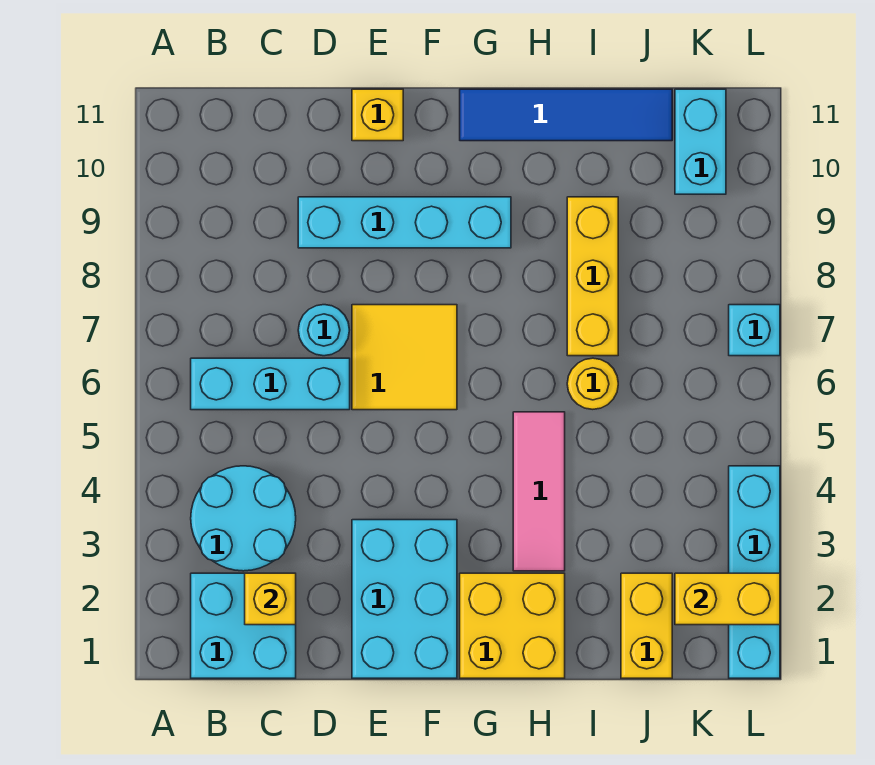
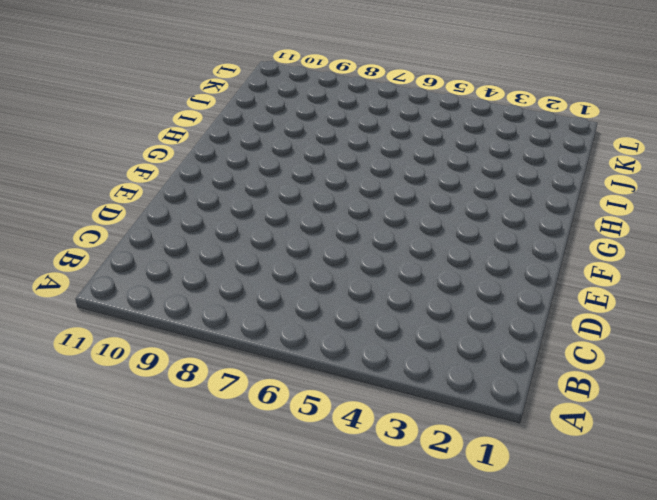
none -> cyan brick B1:C2 level 1
none -> cyan round brick B3:C4 level 1
none -> cyan brick B6:D6 level 1

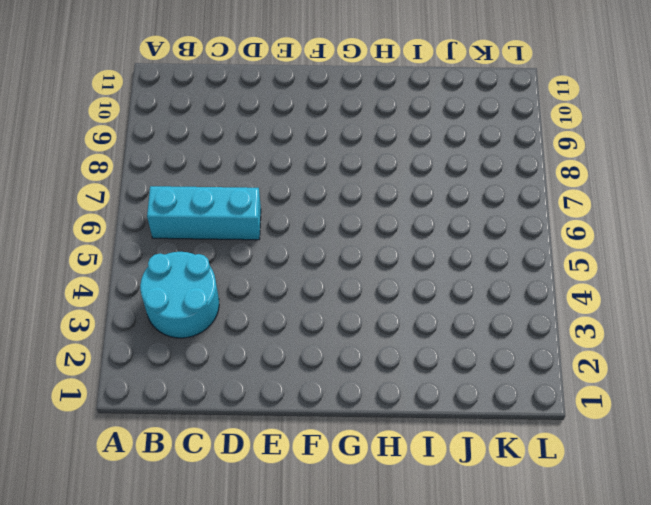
none -> cyan brick B1:C2 level 1
none -> cyan round brick D7 level 1
none -> cyan brick D9:G9 level 1

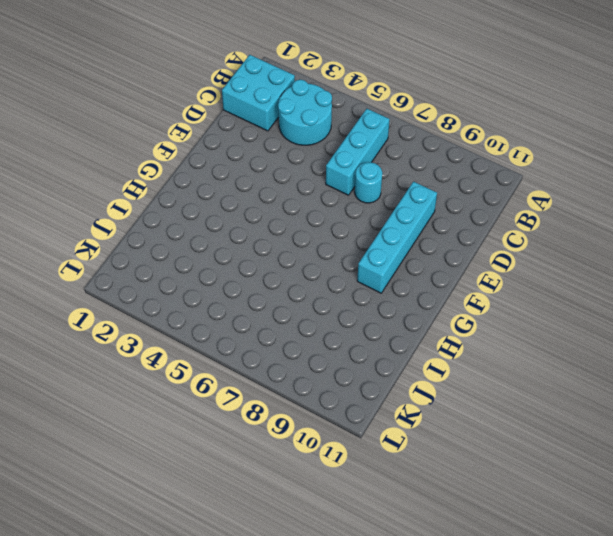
none -> cyan brick E1:F3 level 1
none -> yellow tile E6:F7 level 1
none -> yellow brick E11 level 1

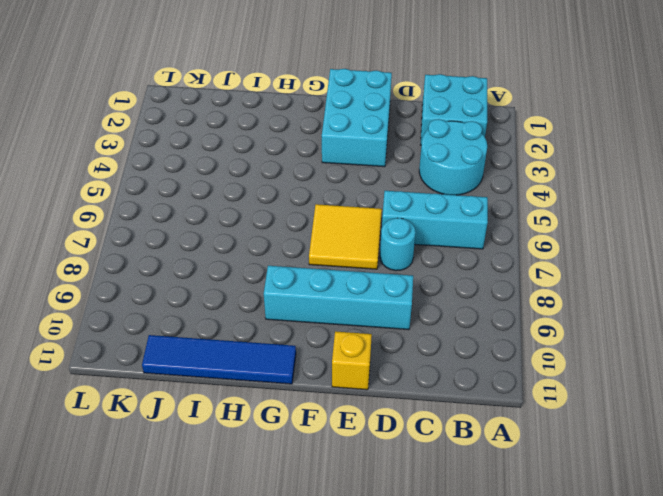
none -> yellow brick G1:H2 level 1
none -> pink tile H3:H5 level 1
none -> yellow round brick I6 level 1

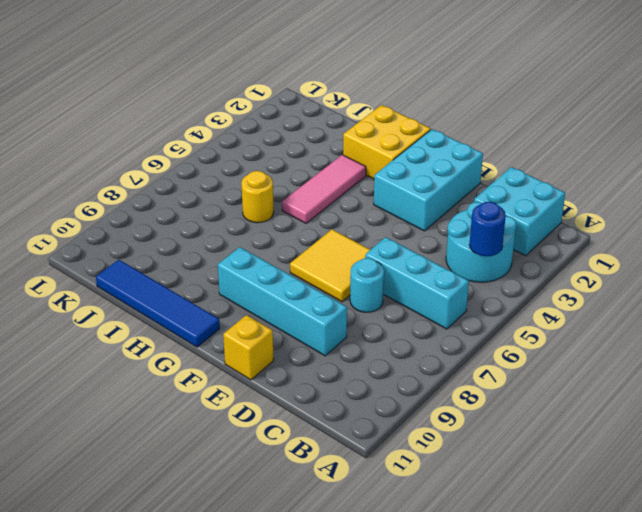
blue round brick B4 level 2 -> none
none -> yellow brick I7:I9 level 1
none -> yellow brick J1:J2 level 1
none -> cyan brick K10:K11 level 1

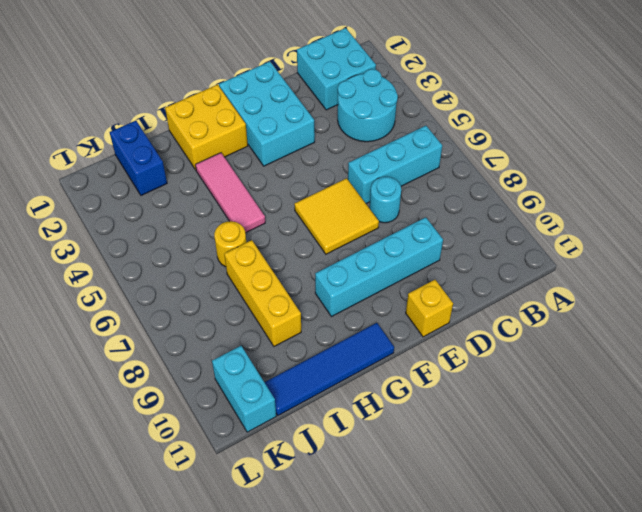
blue brick J1:J2 level 1 -> yellow brick J1:J2 level 1
none -> cyan brick L1:L4 level 1
none -> cyan brick L7 level 1
none -> yellow brick C2 level 2

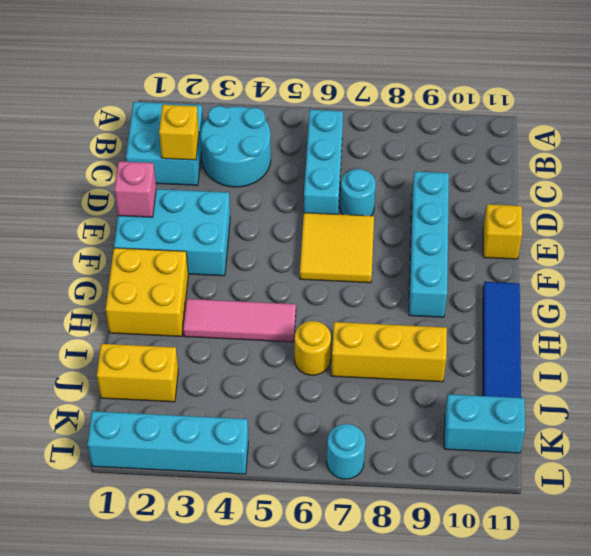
pink brick E1 level 2 -> none
cyan round brick L7 level 1 -> cyan brick L7 level 1
none -> yellow brick K2:L2 level 2

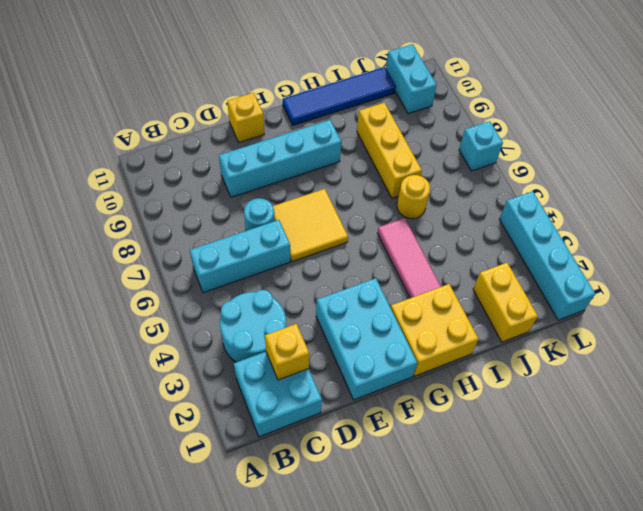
none -> yellow brick K2:L2 level 2

